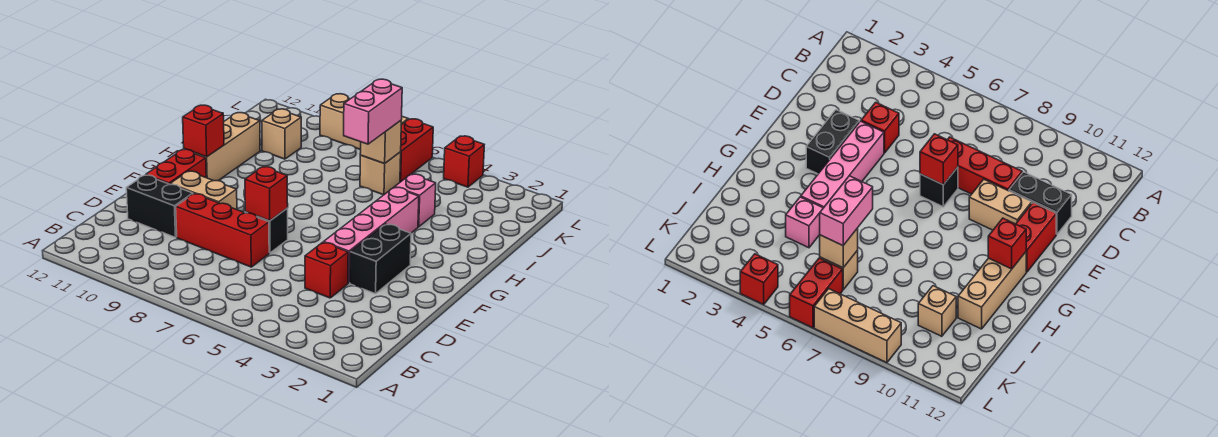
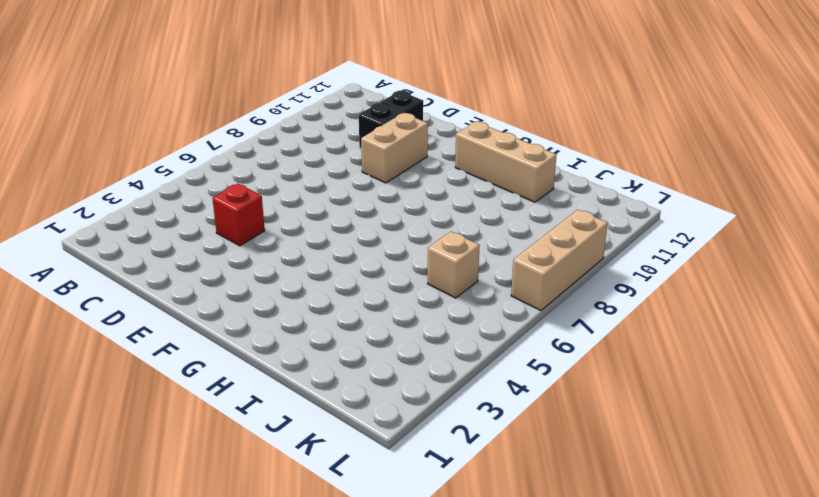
none -> red brick D7:D9 level 1
none -> black brick E3:F3 level 1
none -> pink brick E4:H4 level 1

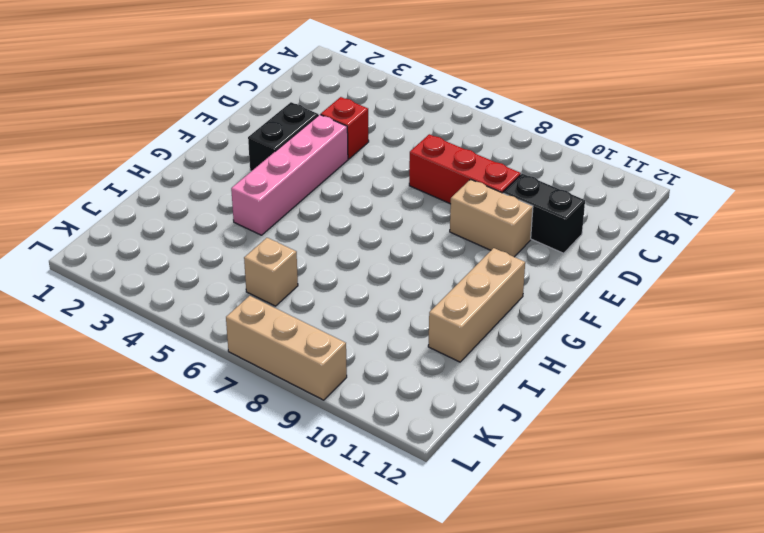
none -> black brick E7 level 1
none -> red brick E11:F11 level 1
none -> pink brick I4 level 1

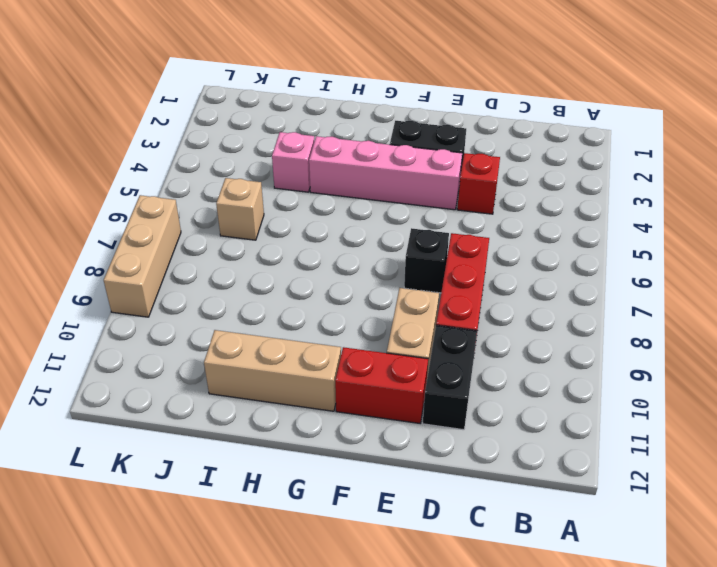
none -> tan brick J10 level 1
none -> red brick K6:L6 level 1
none -> red brick L4 level 1

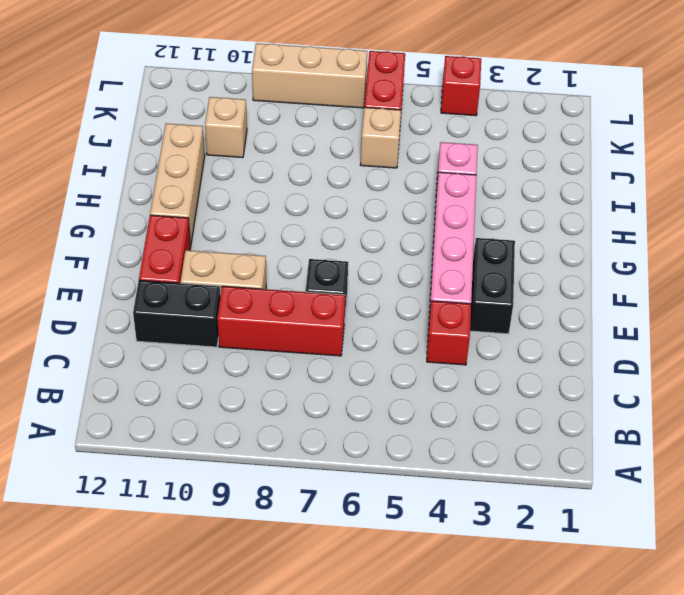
none -> red brick E7 level 2
none -> red brick G11 level 2
none -> tan brick J6 level 2

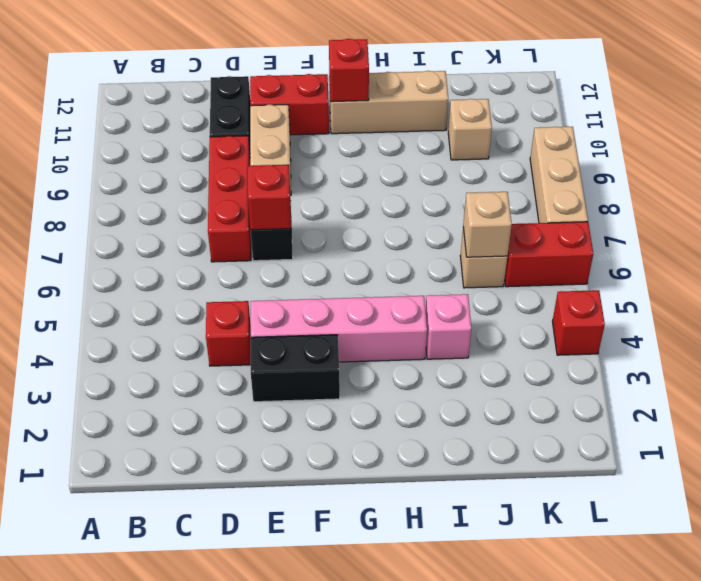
none -> pink brick I6:J6 level 3

